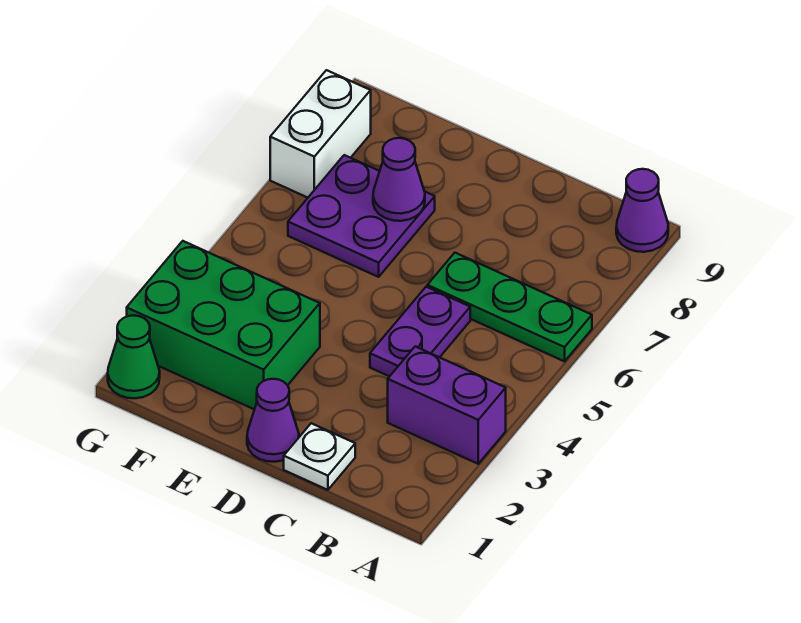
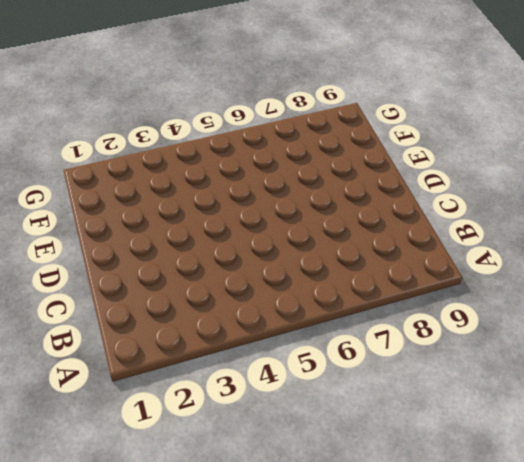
none -> purple brick A3:B3 level 1
none -> green plate A6:C6 level 1

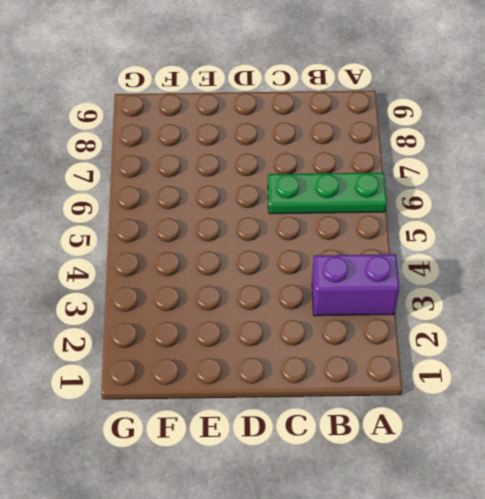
none -> purple cone A9 level 1
none -> white plate C1 level 1

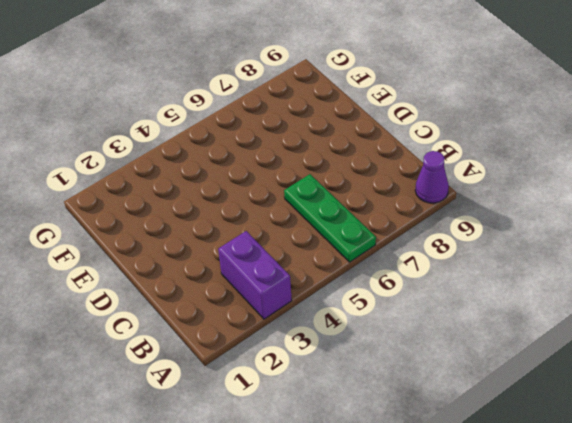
none -> white plate C1 level 1
none -> purple plate C4:C5 level 1

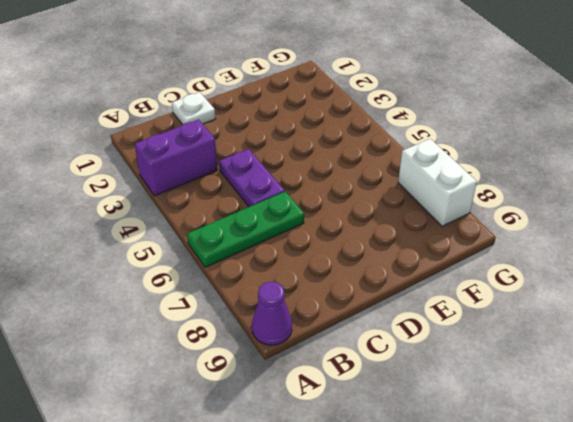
none -> purple cone D1 level 1
none -> green brick E2:G3 level 1

